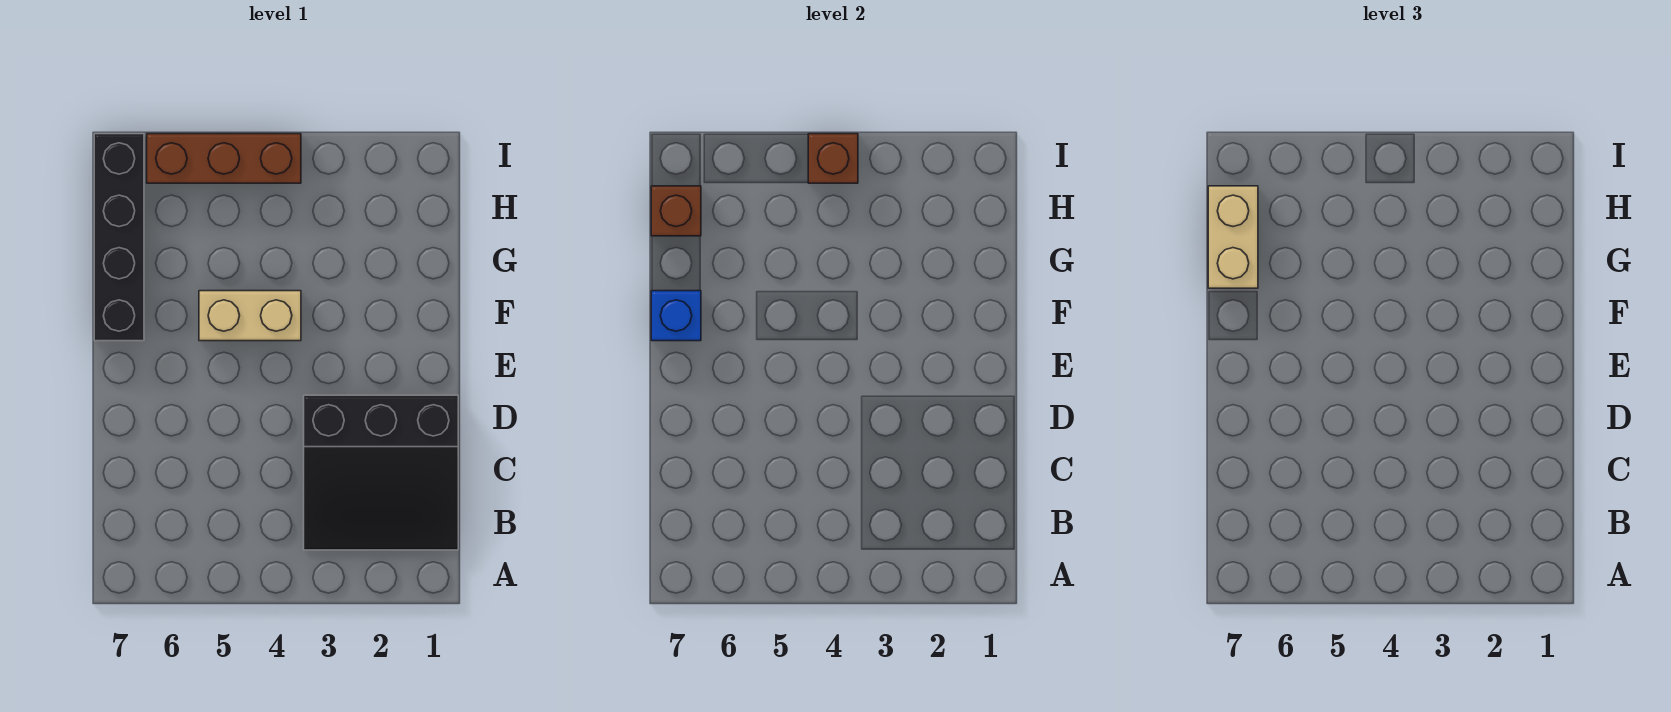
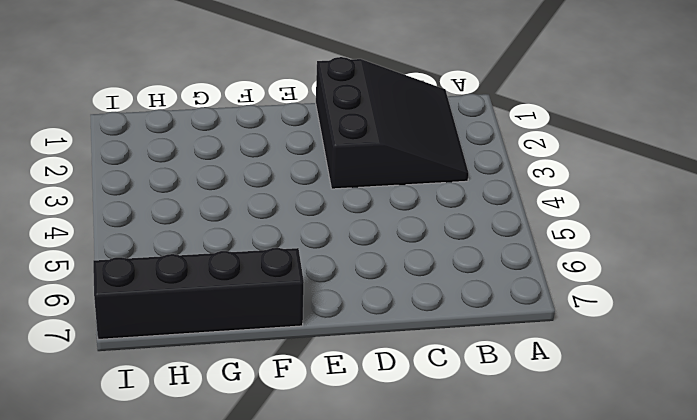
none -> tan brick F4:F5 level 1
none -> brown brick I4:I6 level 1

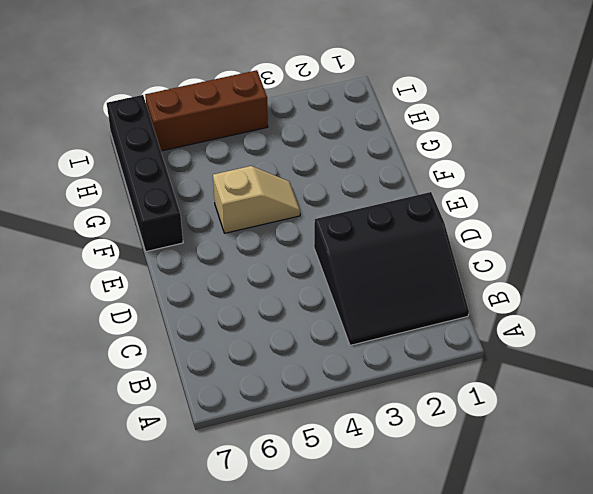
tan slope F4:F5 level 1 top 5 -> tan brick F4:F5 level 1
none -> blue brick F7 level 2
none -> brown brick H7 level 2

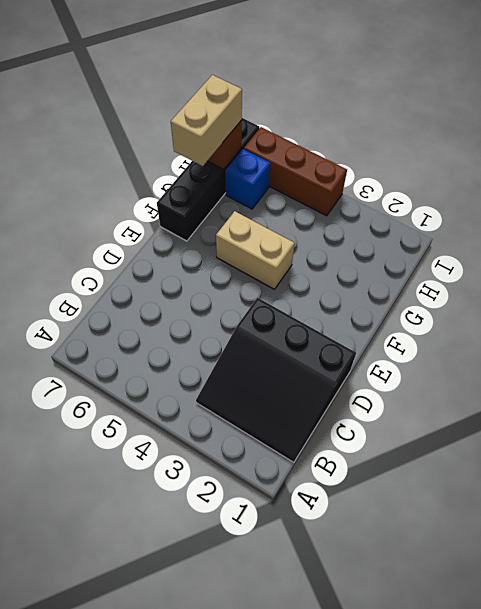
blue brick H6 level 1 -> blue brick F7 level 2
none -> brown brick I4 level 2

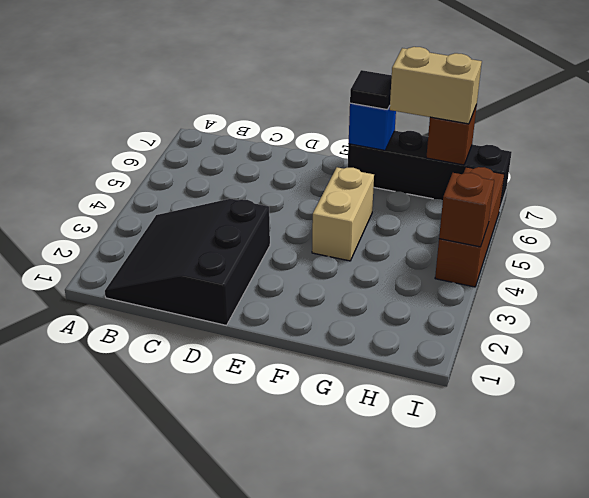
black tile F7 level 3 -> none

